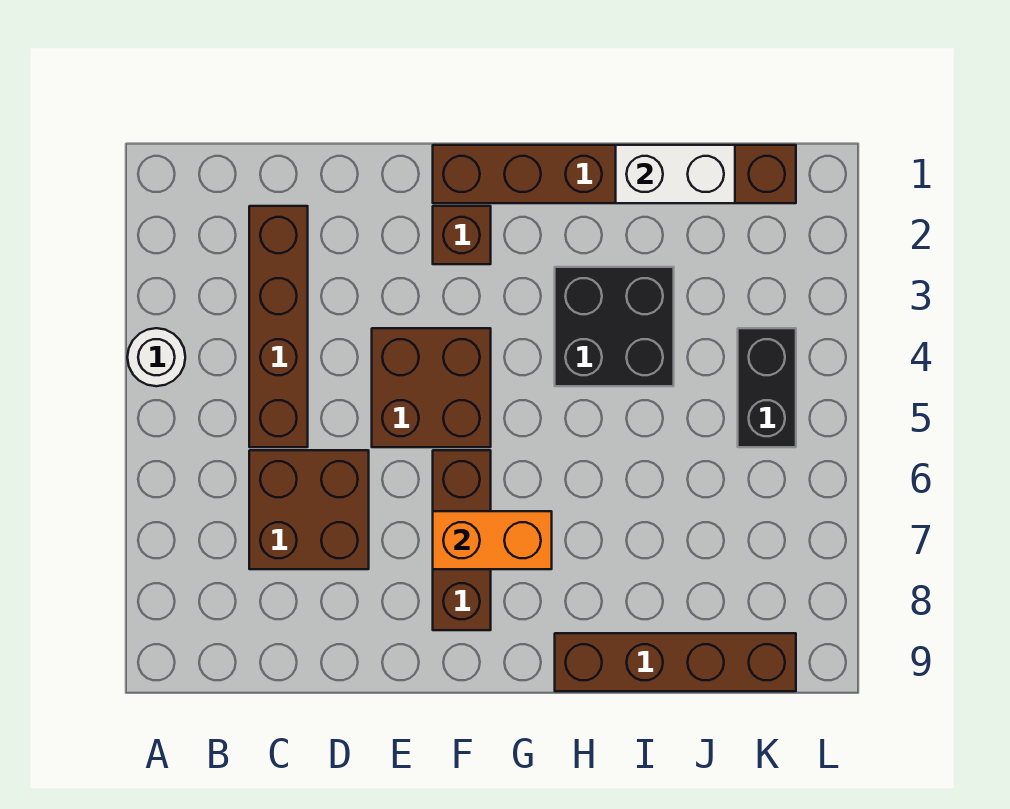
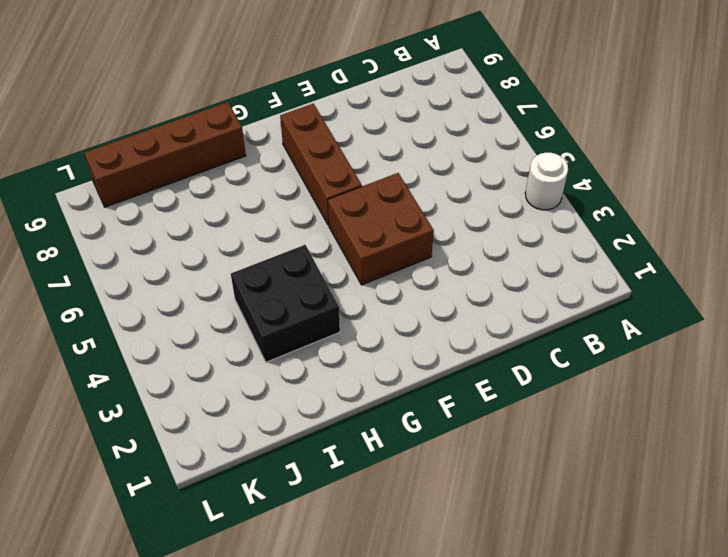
none -> brown brick C2:C5 level 1
none -> brown brick C6:D7 level 1
none -> brown brick F1:K1 level 1

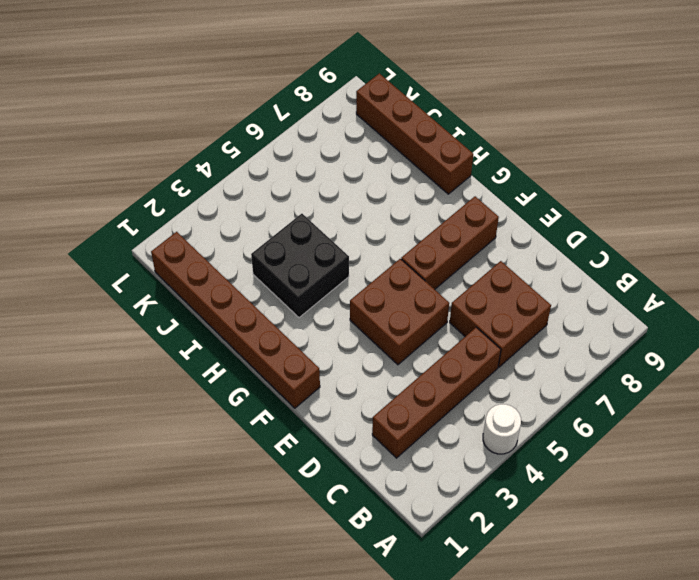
none -> brown brick F2 level 1
none -> black brick K4:K5 level 1
none -> orange brick F7:G7 level 2

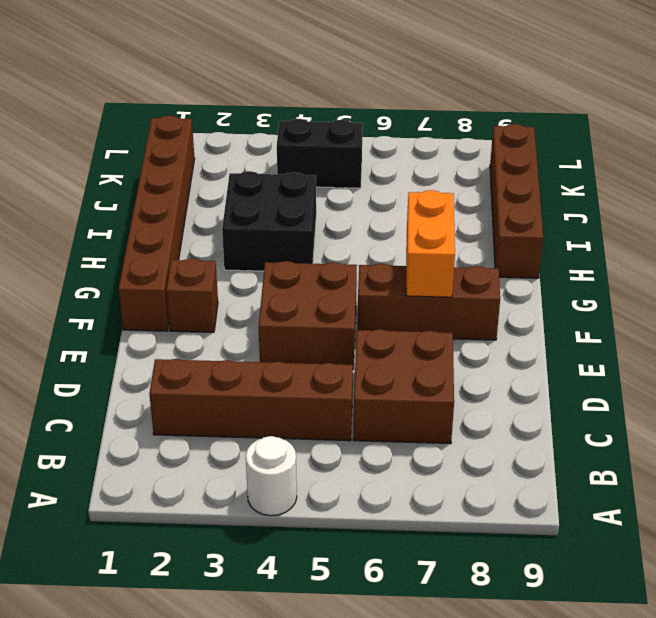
none -> white brick I1:J1 level 2

